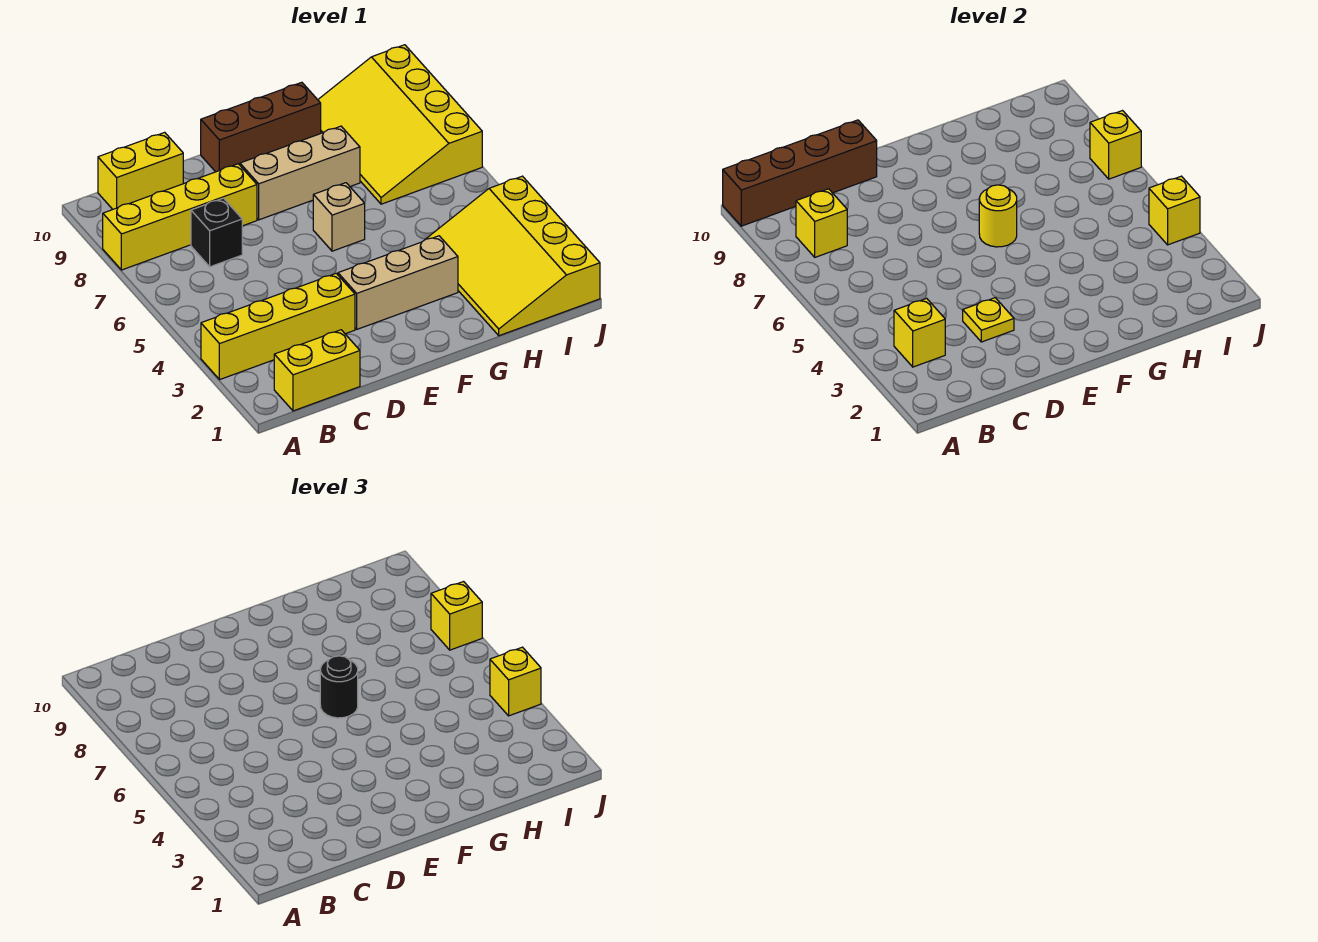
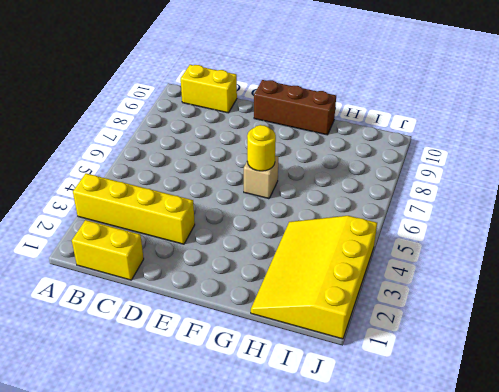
none -> yellow brick A8:D8 level 1
none -> black brick C7 level 1
none -> tan brick E3:G3 level 1

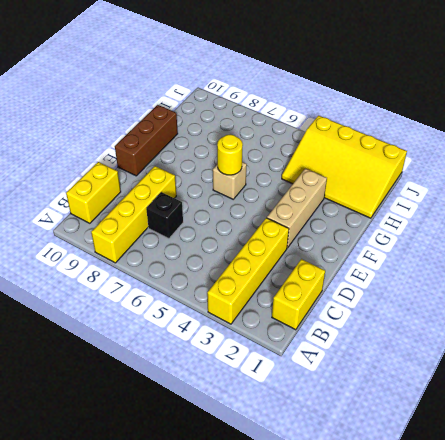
none -> tan brick E8:G8 level 1
none -> yellow slope H7:J10 level 1 top J
none -> brown brick A10:D10 level 2

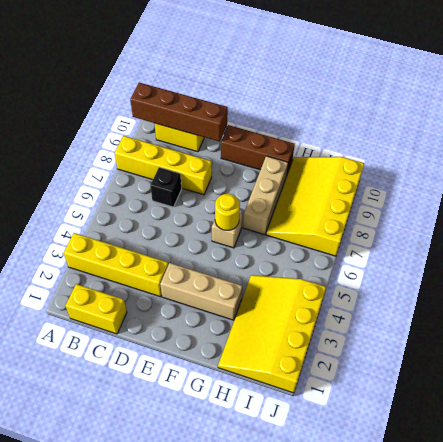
tan brick G7:G9 level 1 -> tan brick E8:G8 level 1
none -> yellow brick B3 level 2
none -> yellow brick B8 level 2
none -> yellow plate D3 level 2

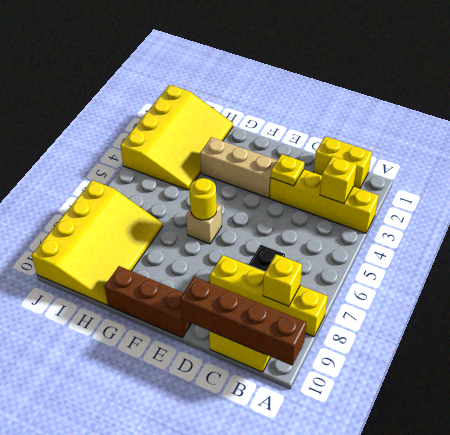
none -> tan brick E8:G8 level 1
none -> yellow brick J4 level 2
none -> yellow brick J7 level 2

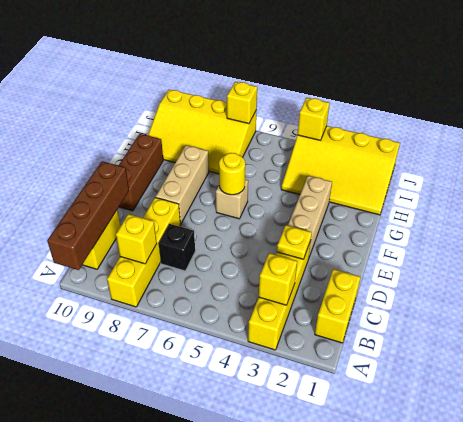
none -> black round brick F6 level 3
none -> yellow brick J4 level 3
none -> yellow brick J7 level 3

